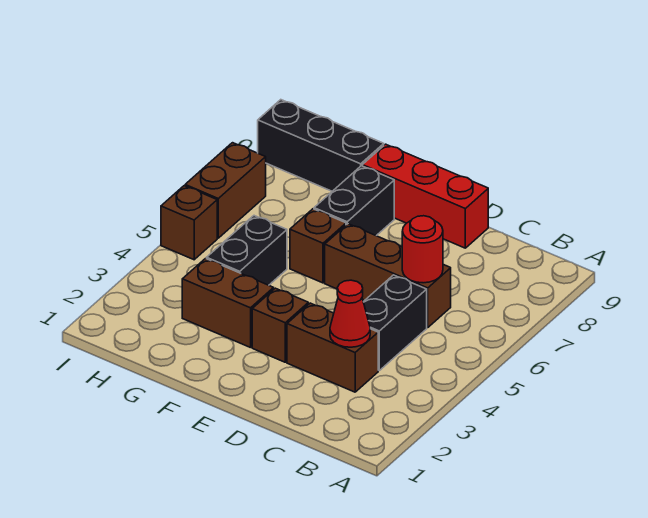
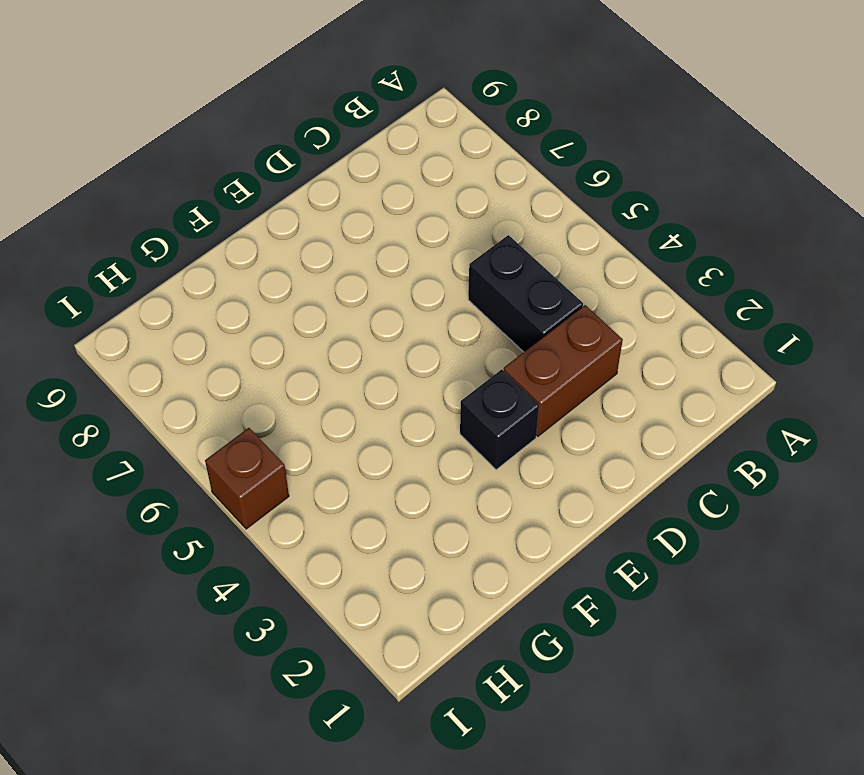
black brick E3 level 1 -> brown brick E3 level 1
none -> brown brick C6:E6 level 1
none -> red brick D9:F9 level 1
none -> brown brick F3:G3 level 1

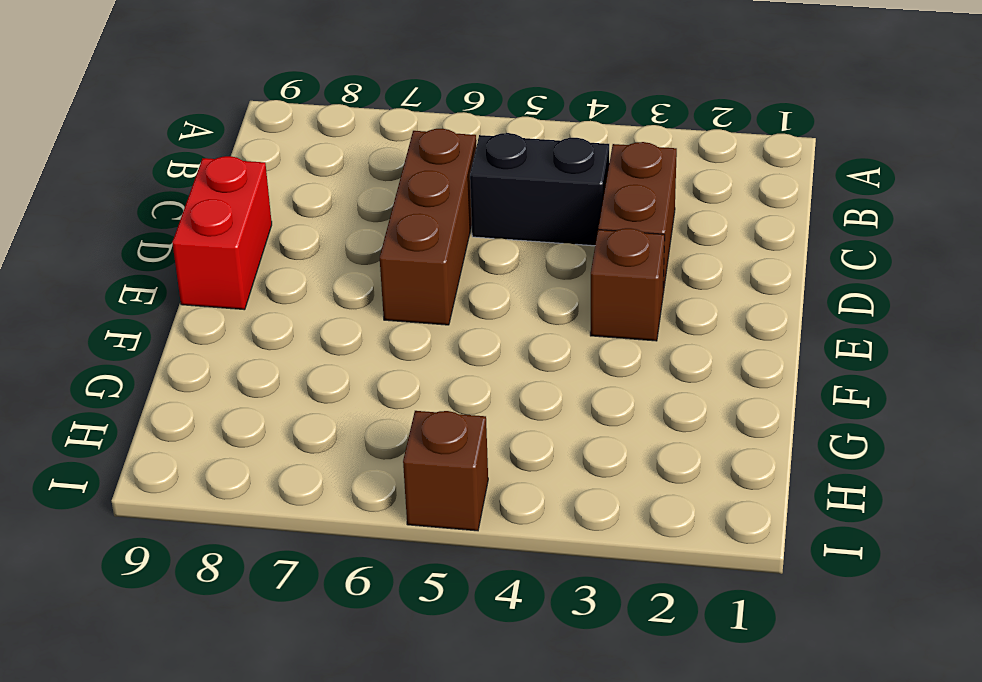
red brick D9:E9 level 1 -> red brick D9:F9 level 1
none -> brown brick F3:G3 level 1
none -> brown brick F6 level 1
none -> black brick F7:F8 level 1

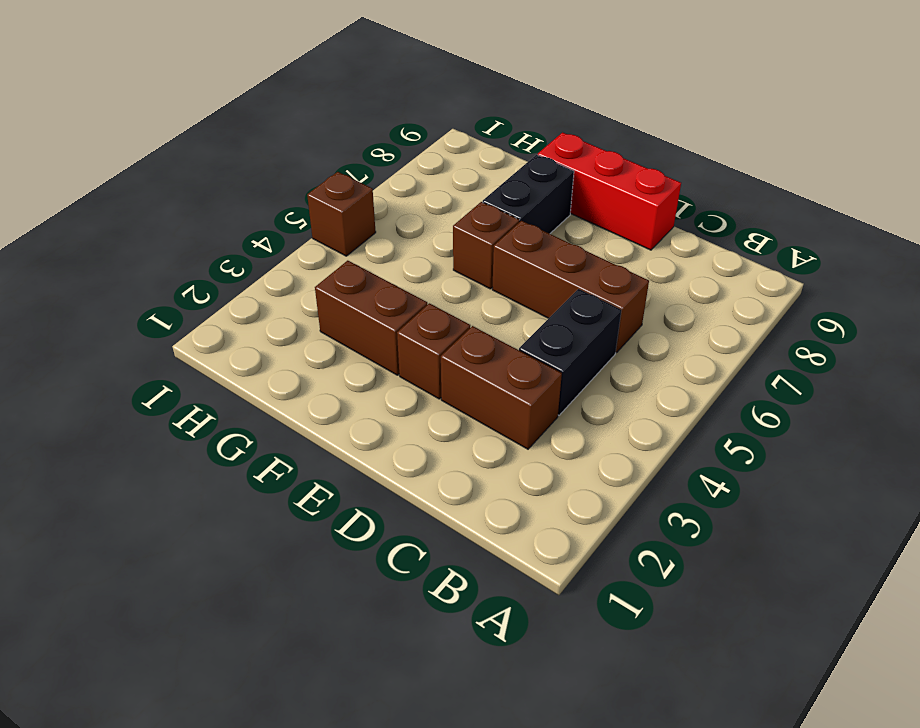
none -> black brick G4:G5 level 1
none -> black brick G9:I9 level 1
none -> brown brick I6:I7 level 1

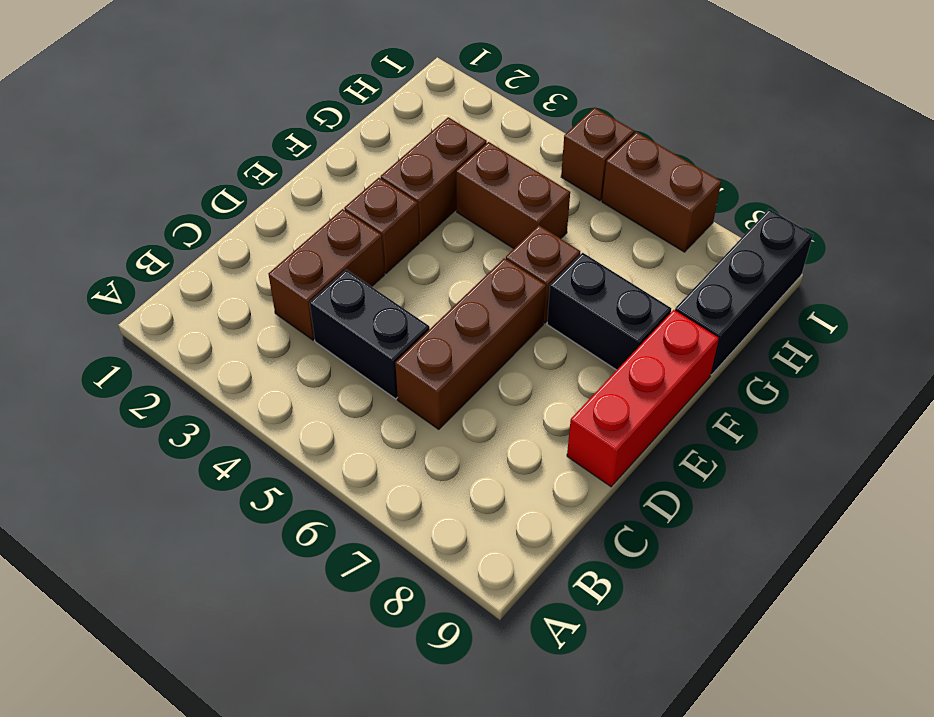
brown brick G4:G5 level 1 -> black brick G4:G5 level 1
none -> red cone C3 level 2
none -> red round brick C6 level 2

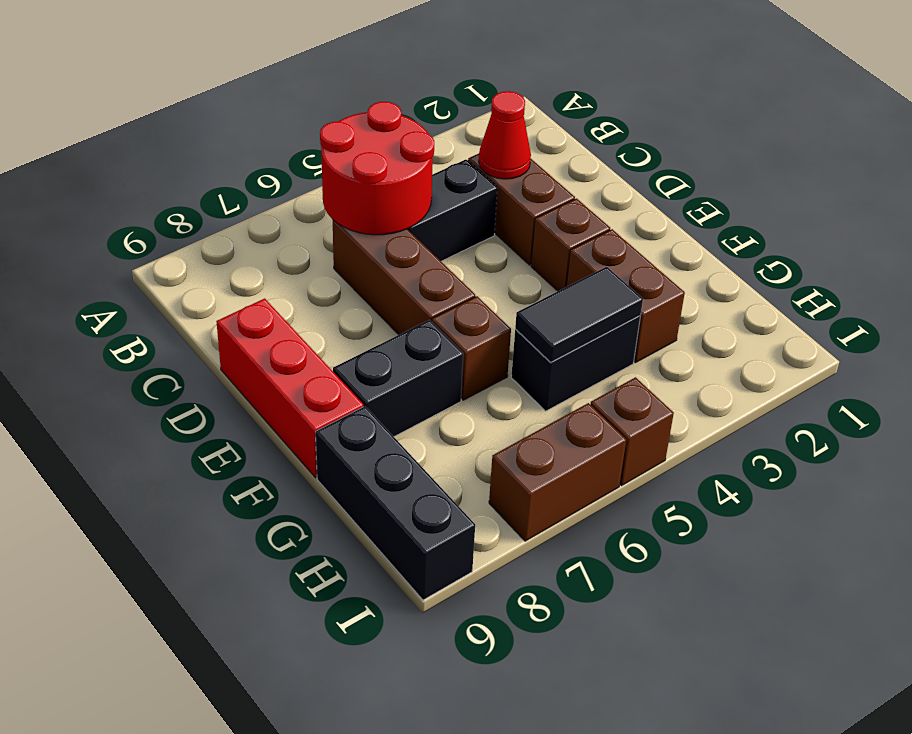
red round brick B5:C6 level 2 -> red round brick C6 level 2
black tile G4:G5 level 2 -> none

